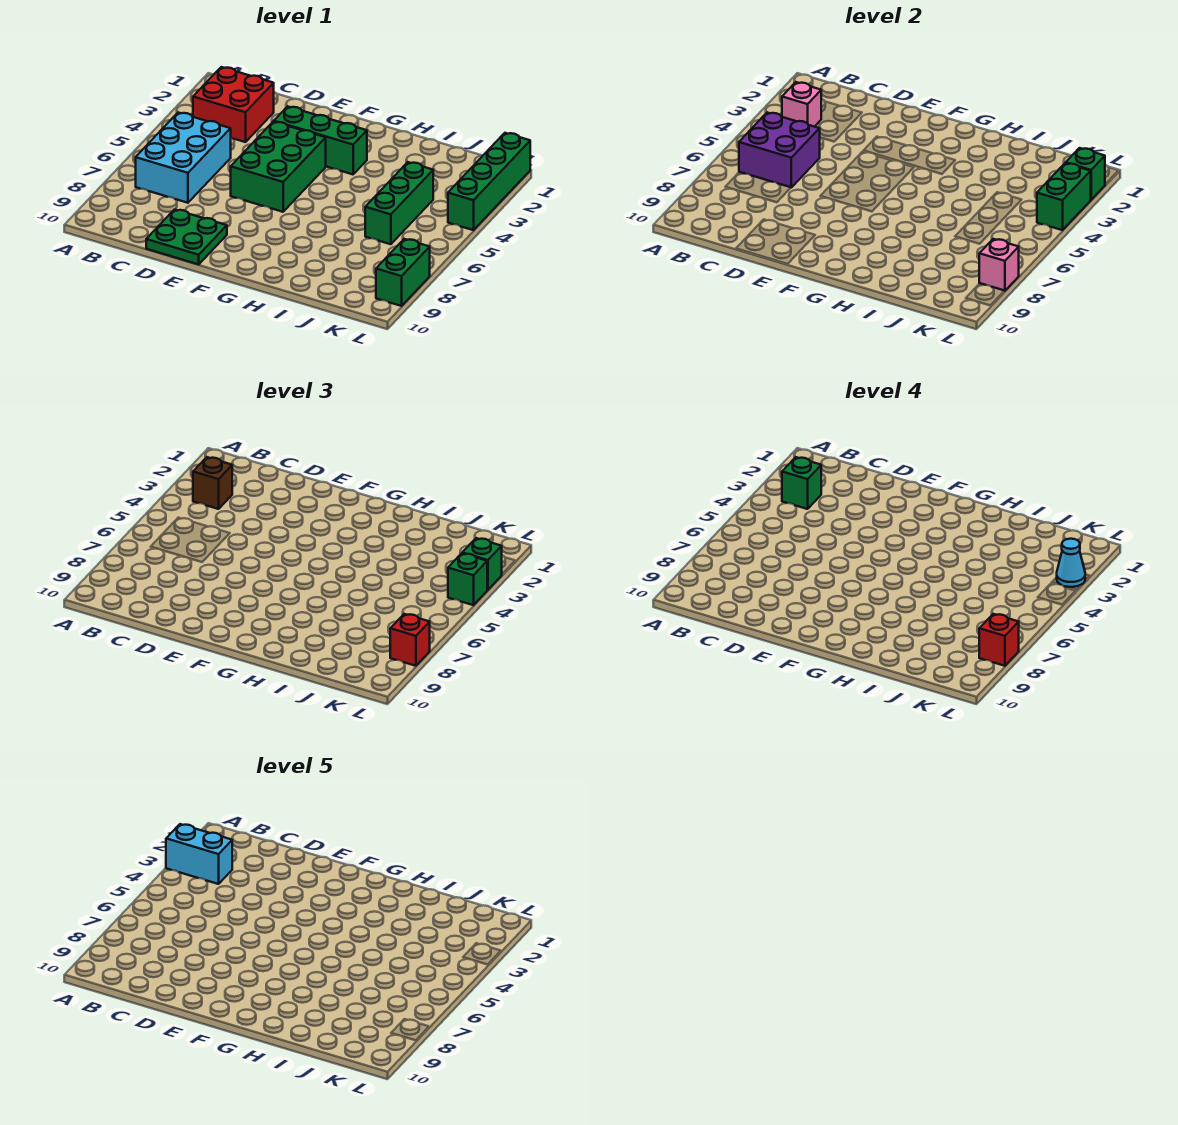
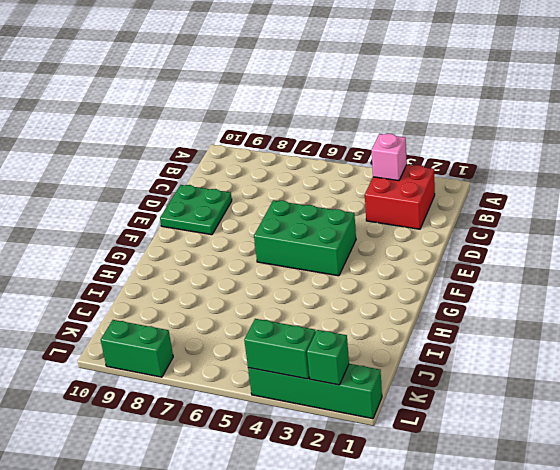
none -> cyan brick B5:C7 level 1
none -> green brick E3:G3 level 1
none -> green brick J4:J6 level 1

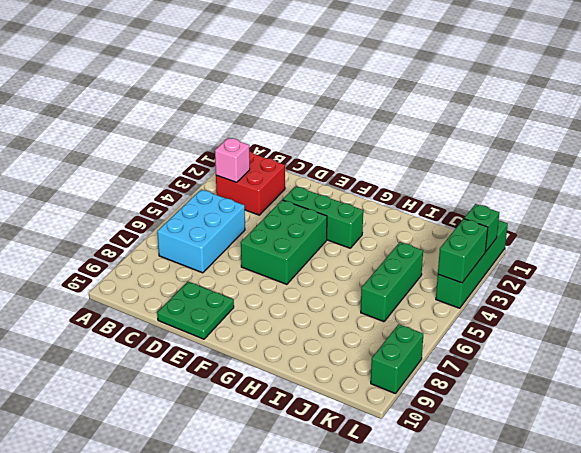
none -> purple brick B5:C6 level 2
none -> pink brick L8 level 2
none -> brown brick B3 level 3

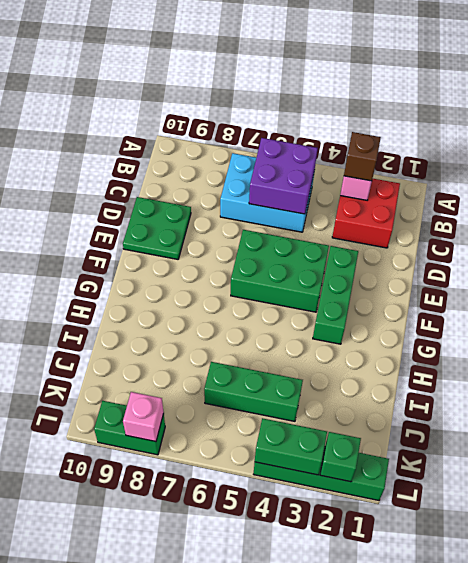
none -> green brick L3 level 3
none -> green brick L4 level 3
none -> red brick L8 level 3

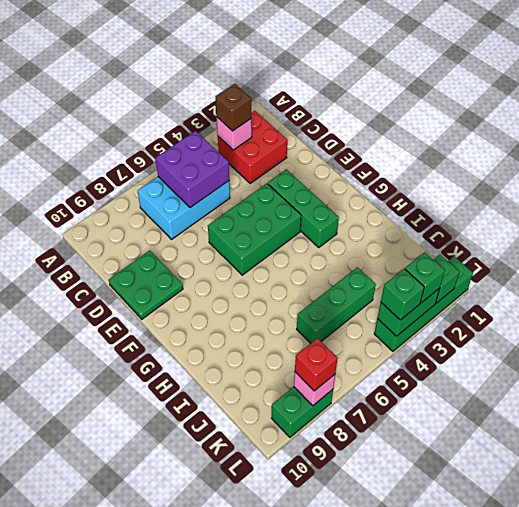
none -> green brick B3 level 4
none -> cyan cone L3 level 4
none -> red brick L8 level 4

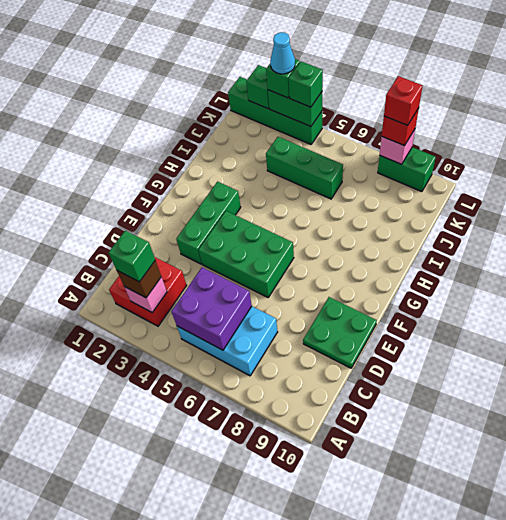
none -> cyan brick A3:B3 level 5

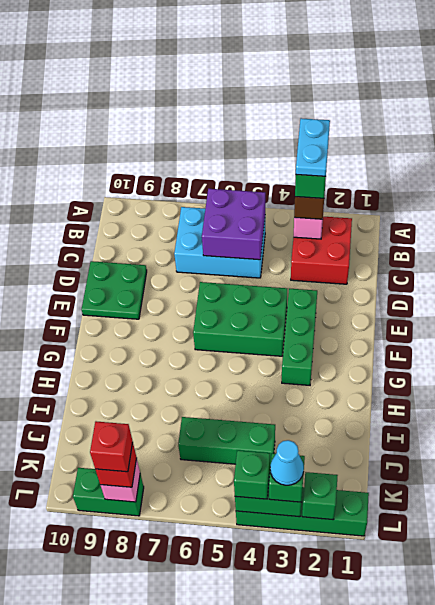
cyan plate A3:B3 level 5 -> cyan brick A3:B3 level 5

